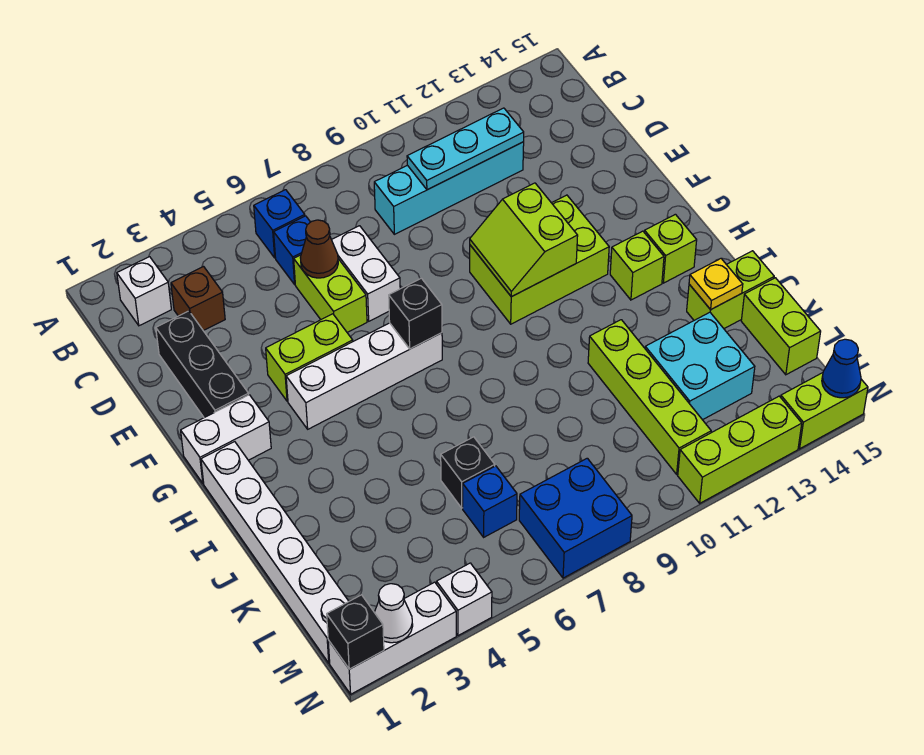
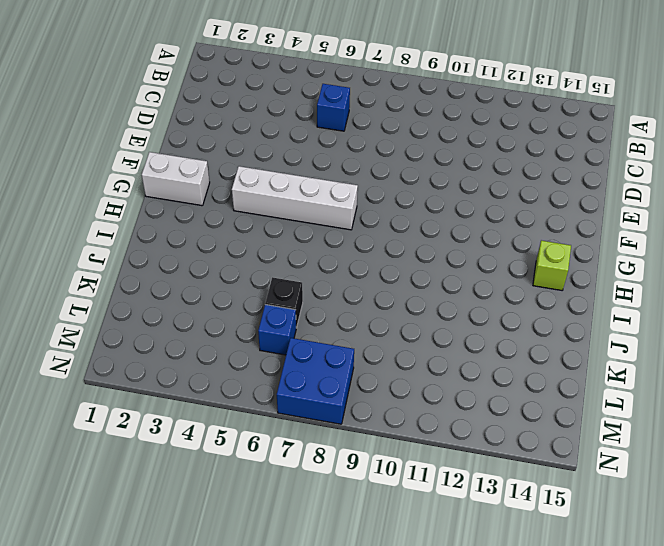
none -> white brick B2 level 1
none -> blue brick B6 level 1
none -> brown brick C3 level 1
none -> cyan brick C9:C12 level 1

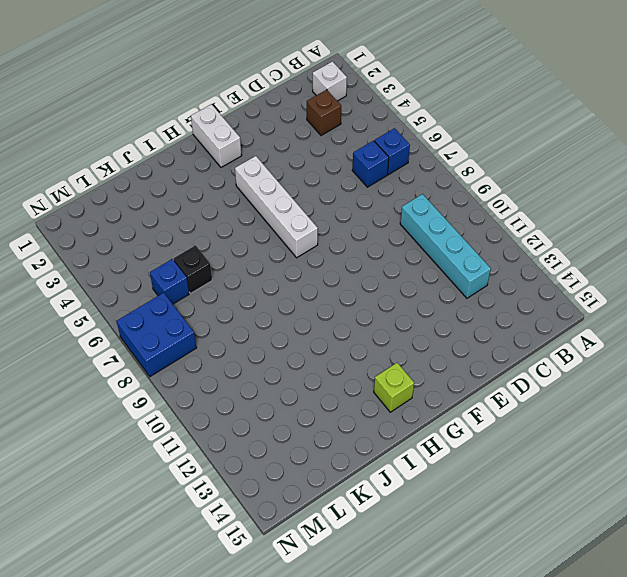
none -> black brick D2:F2 level 1
none -> lime brick D6:E6 level 1
none -> white brick D7:E7 level 1
none -> lime brick F4:F5 level 1

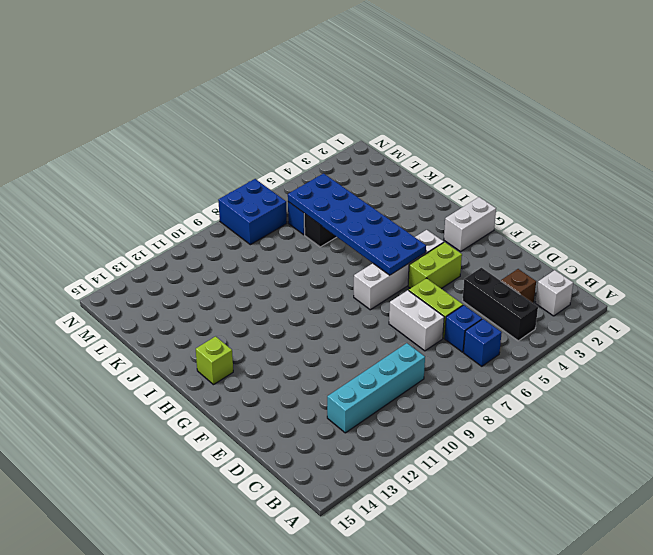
black brick B4:D4 level 1 -> black brick D2:F2 level 1
blue plate G5:L6 level 2 -> none
none -> lime brick F10:G12 level 1
none -> white brick H1:M1 level 1
none -> lime brick H13 level 1
none -> lime brick J11:M11 level 1

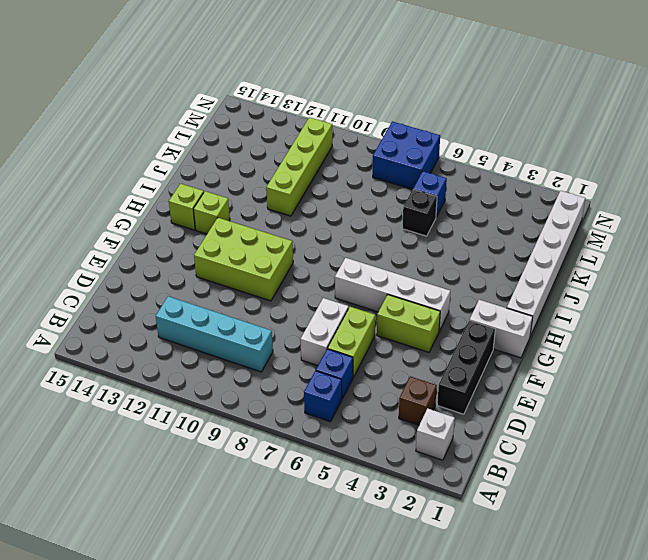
none -> lime brick J14:J15 level 1
none -> cyan brick K12:L13 level 1
none -> lime brick K15:L15 level 1
none -> white brick N1:N3 level 1

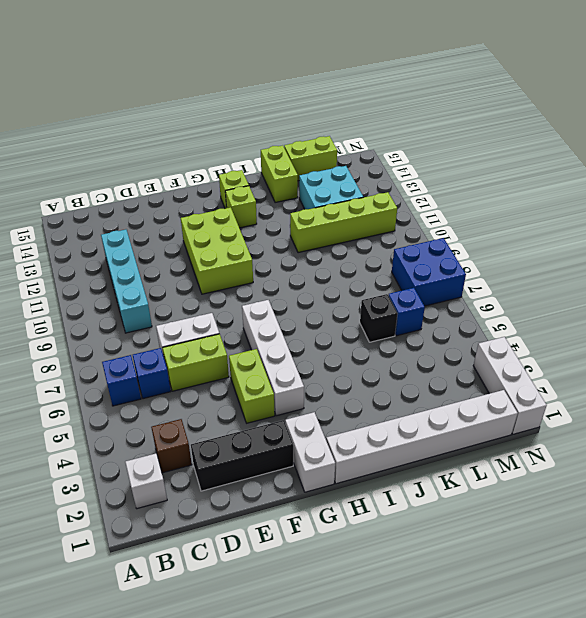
none -> white brick N4 level 1
none -> lime brick N11:N13 level 1
none -> lime brick N14:N15 level 1
none -> cyan plate C10:C12 level 2

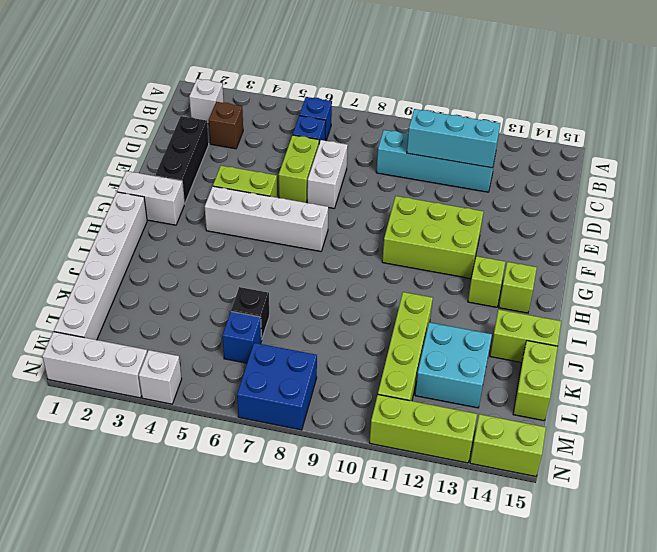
cyan brick C10:C12 level 2 -> cyan plate C10:C12 level 2
none -> brown cone D6 level 2
none -> lime slope F10:G11 level 2 top 11
none -> black brick G7 level 2
none -> yellow plate J14 level 2

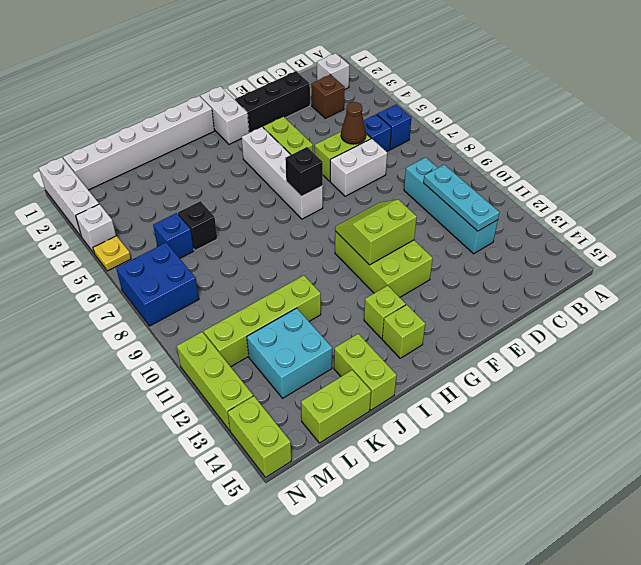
yellow plate N5 level 1 -> yellow plate J14 level 2
none -> black brick N1 level 2
none -> white cone N2 level 2
none -> blue cone N15 level 2

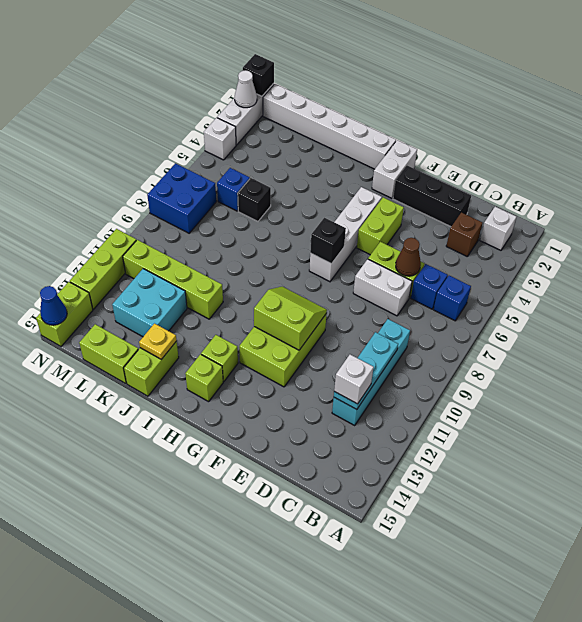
white brick C12 level 3 -> none

